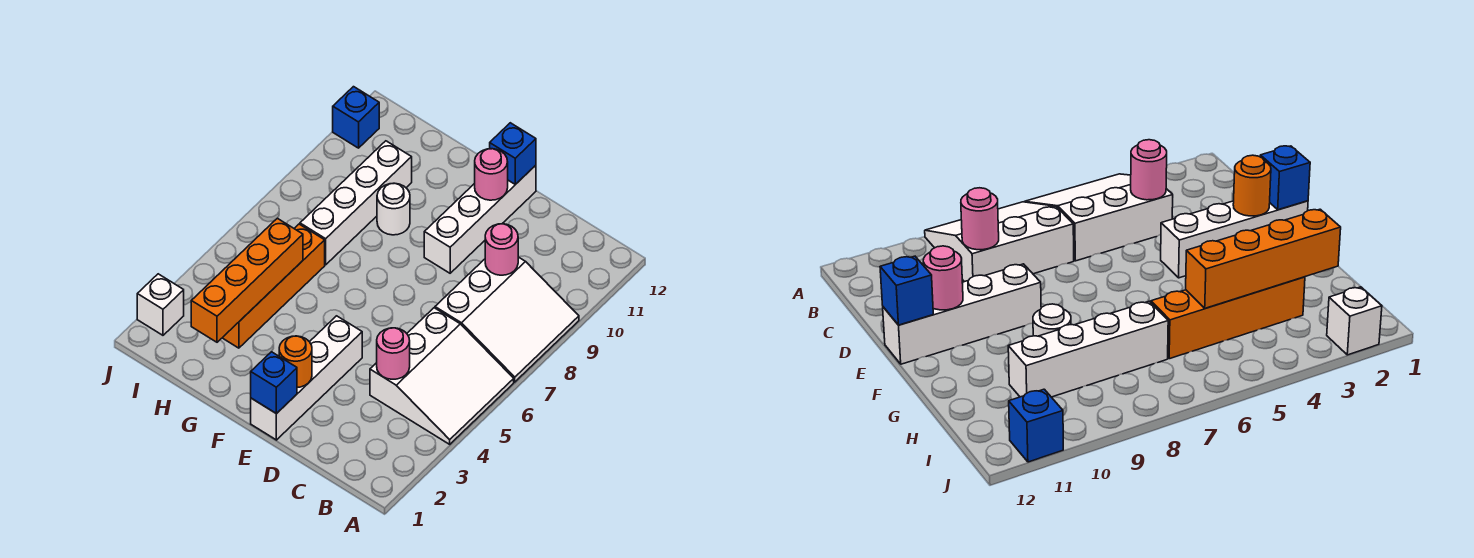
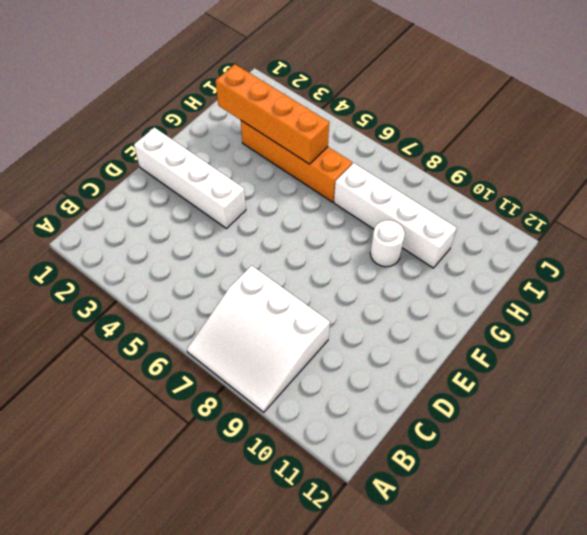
none -> white slope A4:C6 level 1 top C
none -> white brick E9:E12 level 1
none -> white brick J2 level 1

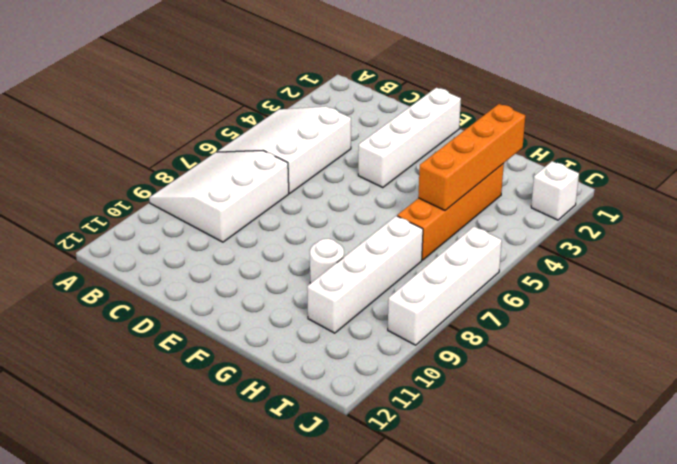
white brick J6:J9 level 1 -> white brick E9:E12 level 1
none -> blue brick J11 level 1
none -> pink round brick C4 level 2
none -> pink round brick C9 level 2

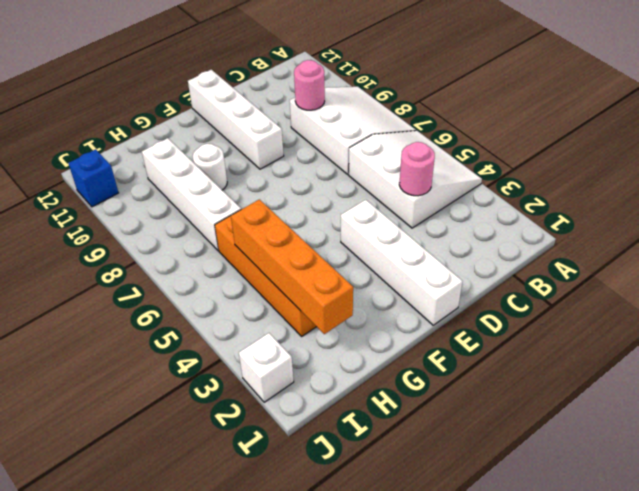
none -> blue brick E1 level 2
none -> orange round brick E2 level 2
none -> pink round brick E11 level 2

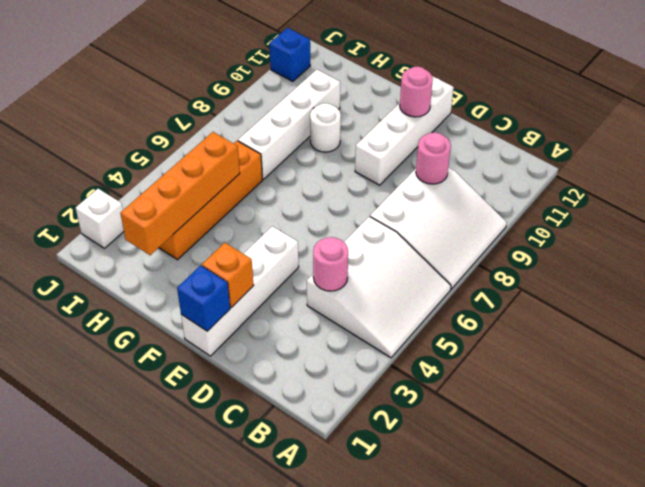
orange brick E2 level 2 -> orange round brick E2 level 2
none -> blue brick E12 level 2

